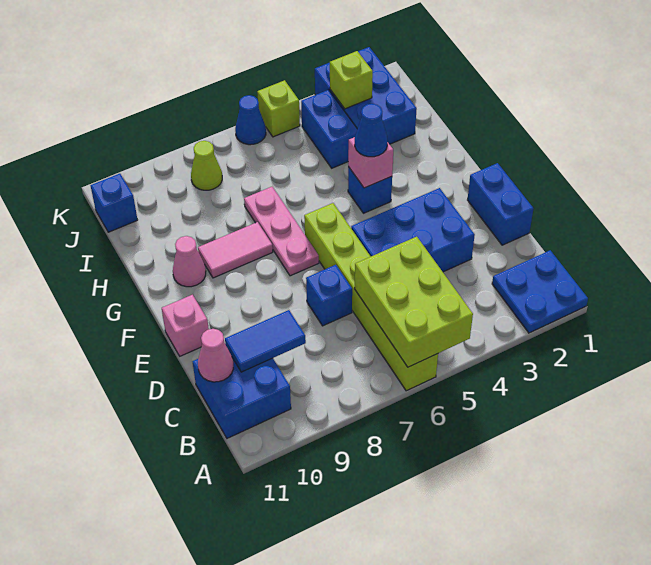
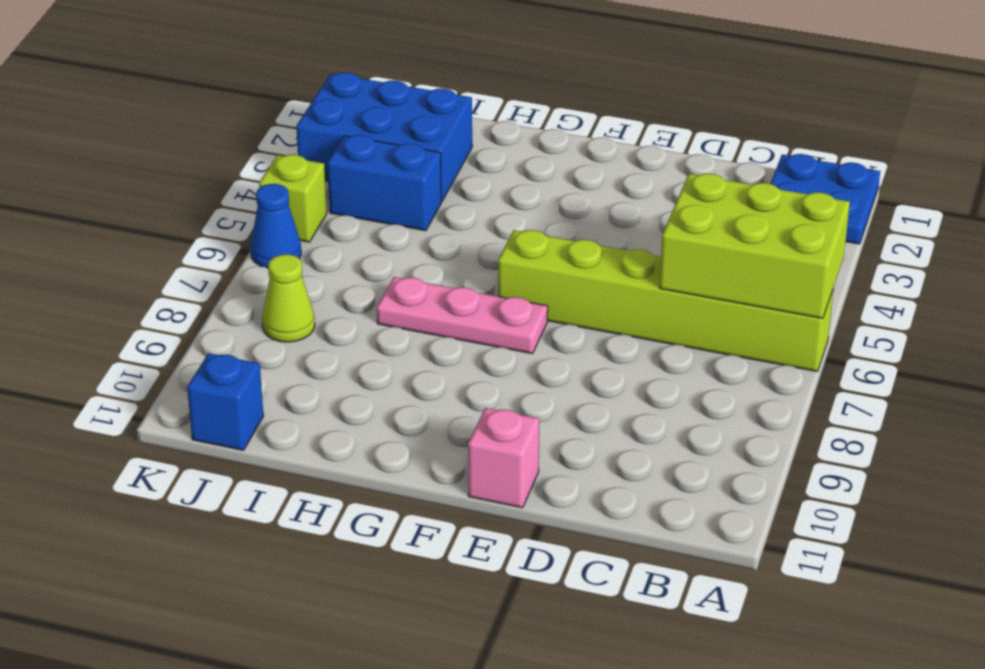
none -> blue brick B10:C11 level 1
none -> blue brick D1:E1 level 1
none -> blue brick D3:E5 level 1

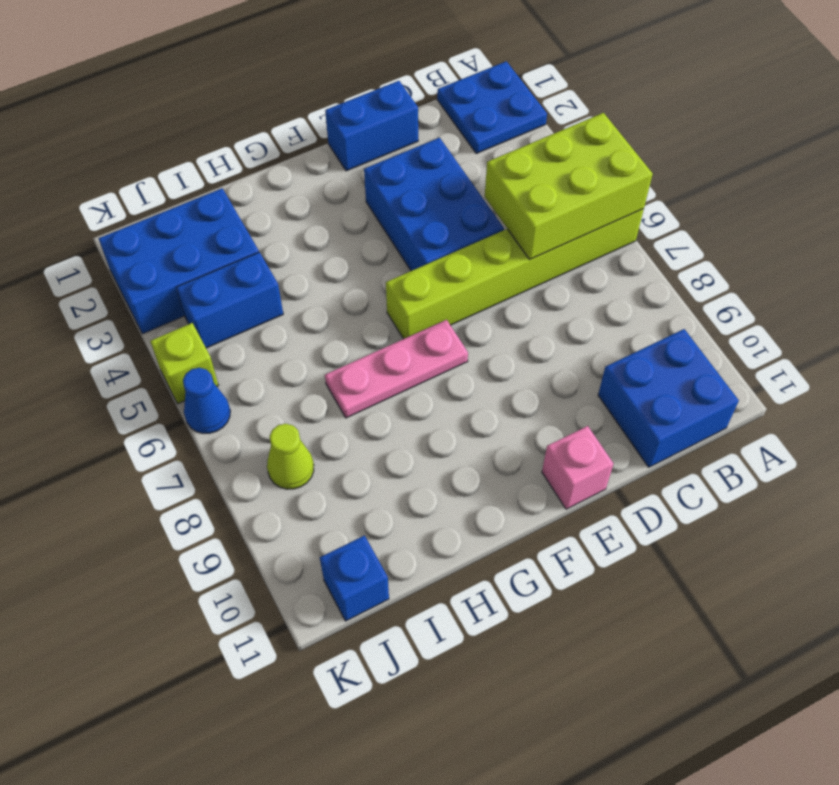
none -> blue brick D7 level 1
none -> blue brick G4 level 1
none -> pink tile G8:G9 level 1

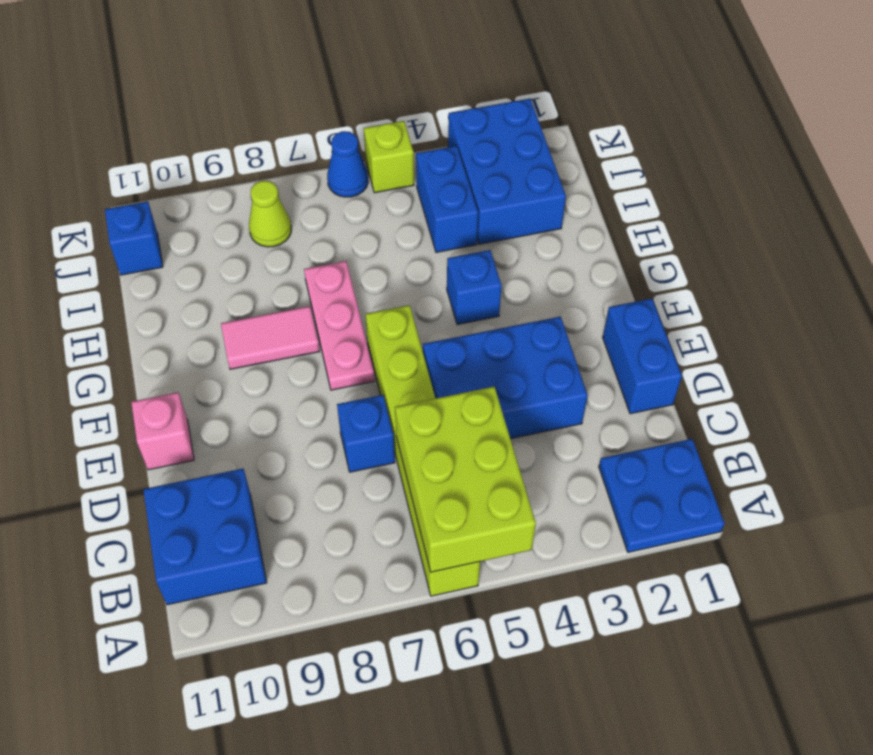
none -> pink cone G10 level 1
none -> blue tile C9:C10 level 2
none -> pink cone C11 level 2

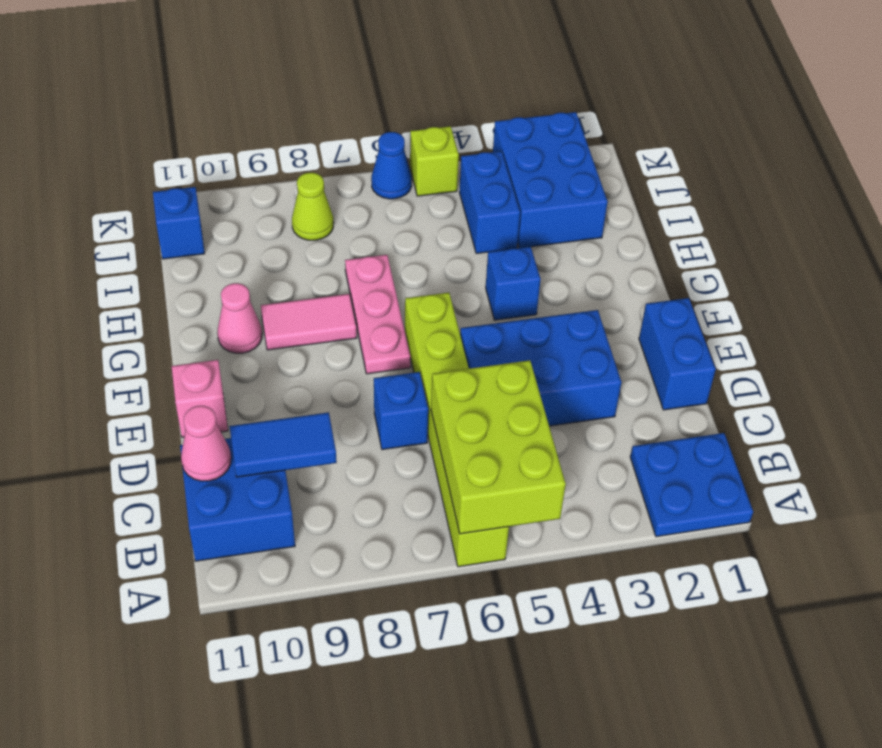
none -> pink brick G4 level 2
none -> lime brick J3 level 2
none -> blue cone G4 level 3

